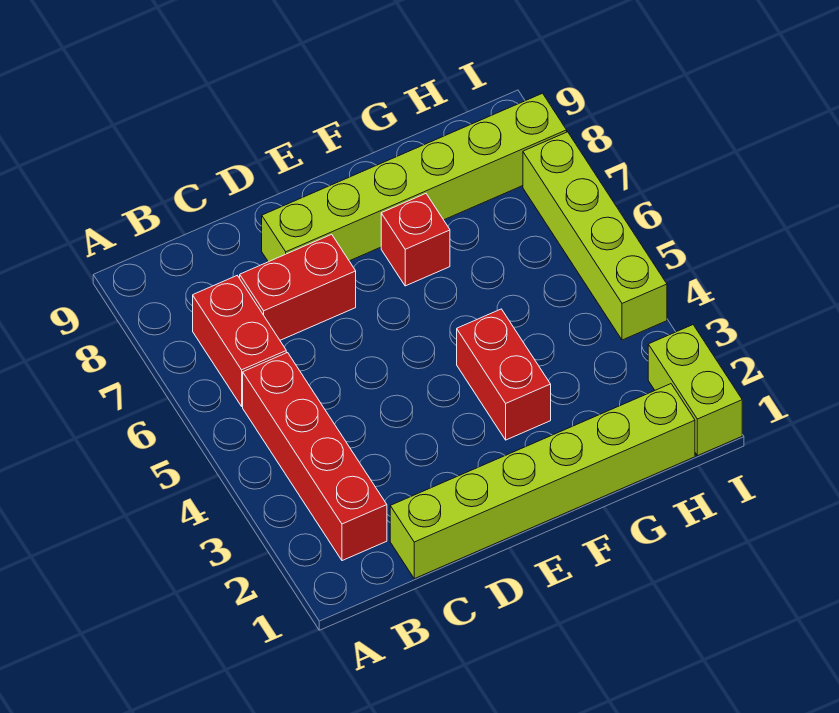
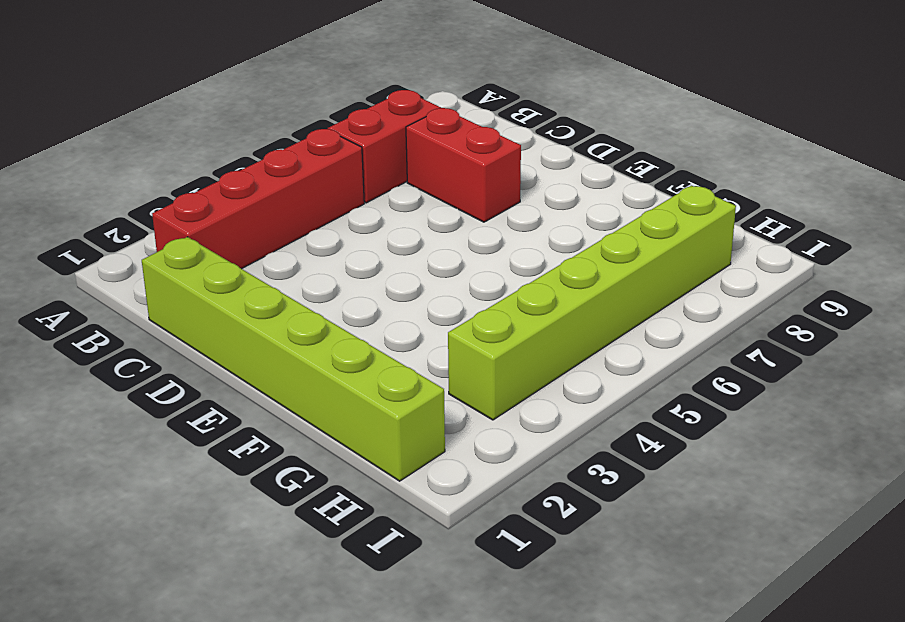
lime brick H3:H8 level 1 -> lime brick D8:I8 level 1
none -> red brick F3:F4 level 1
none -> red brick F7 level 1

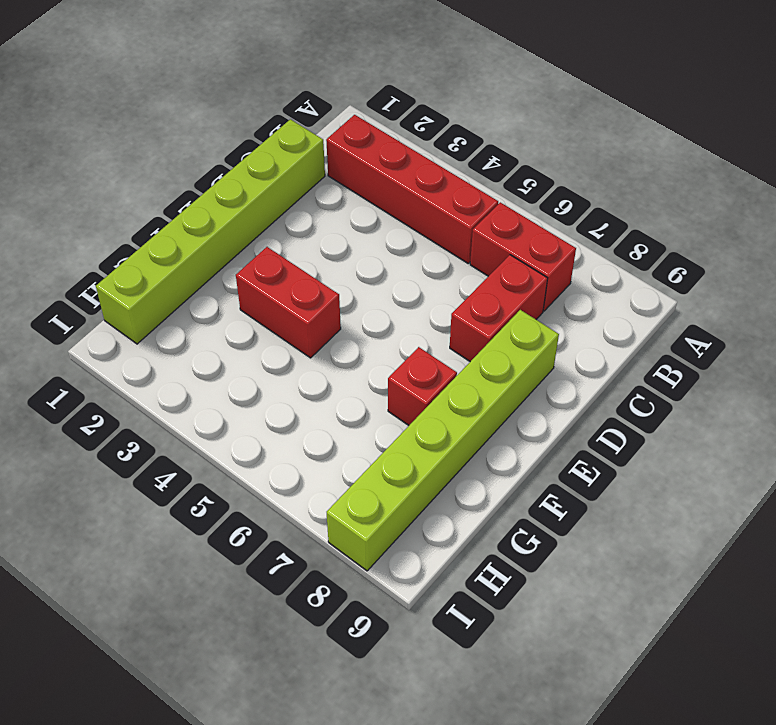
none -> lime brick I1:I2 level 1
none -> lime brick I4:I7 level 1

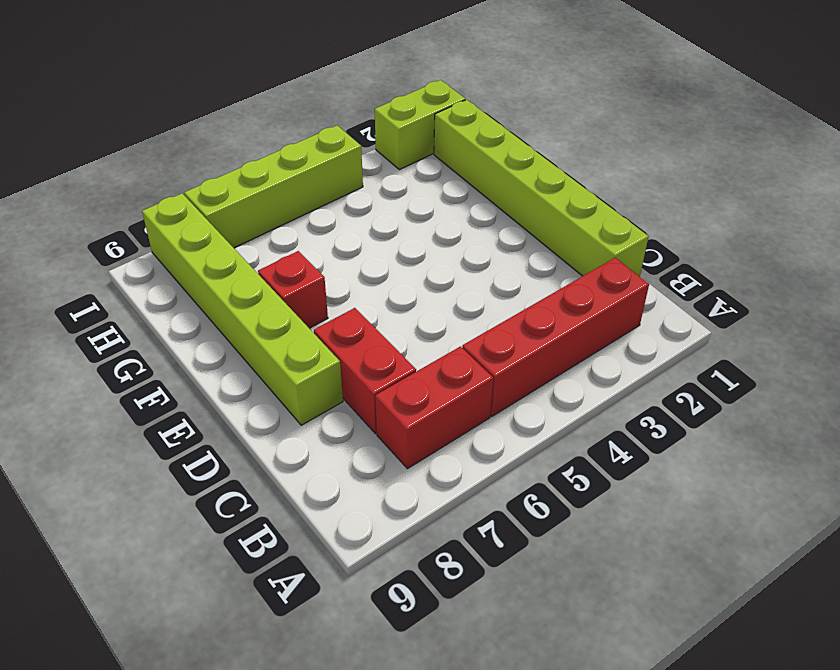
none -> red brick F3:F4 level 1

